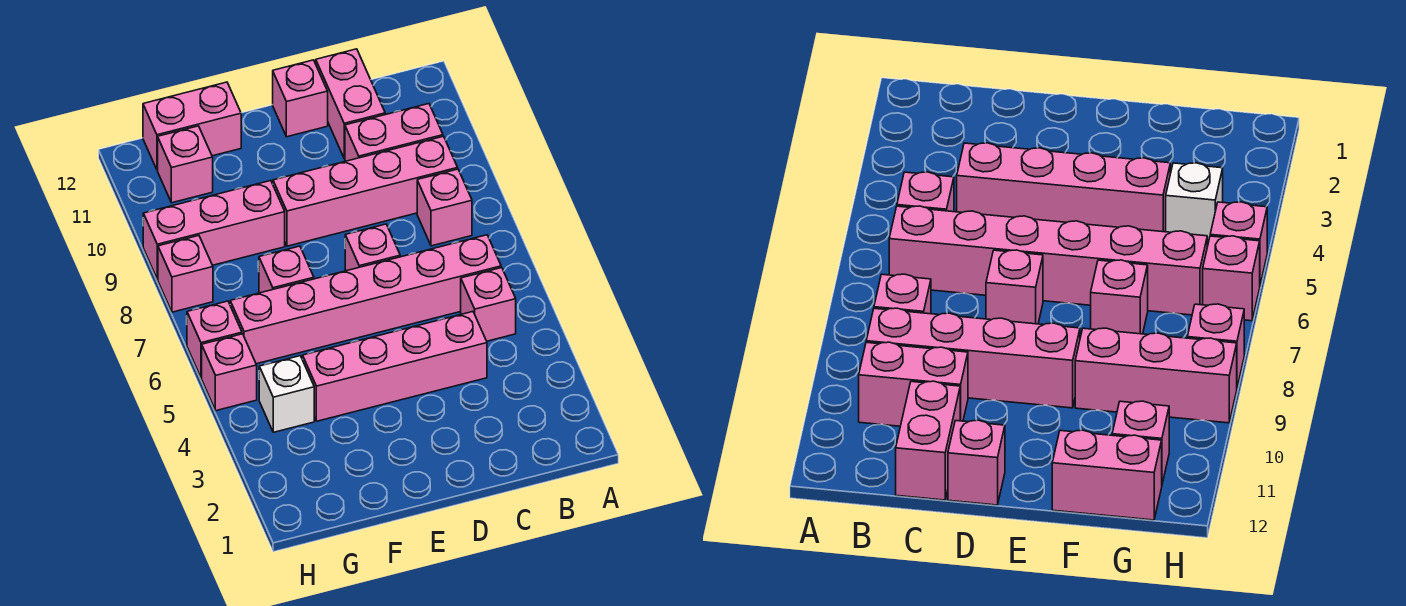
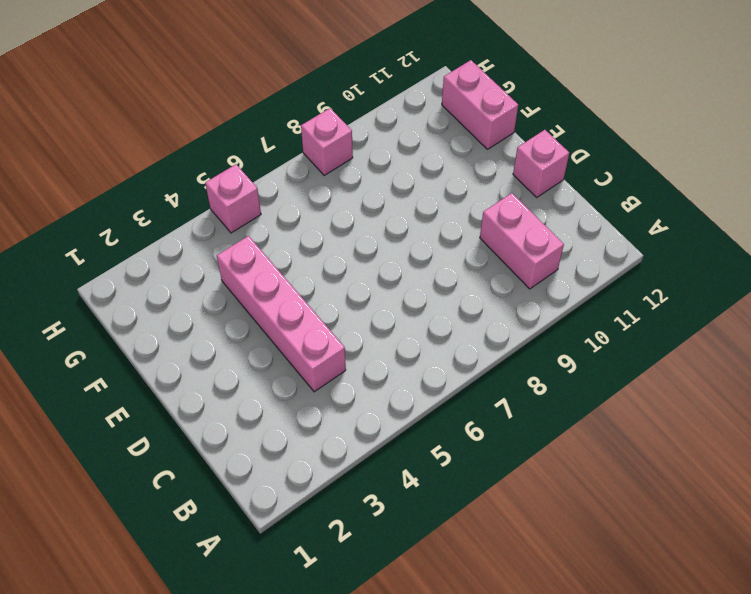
none -> pink brick B5 level 1
none -> pink brick B6:G6 level 1
none -> pink brick B8 level 1

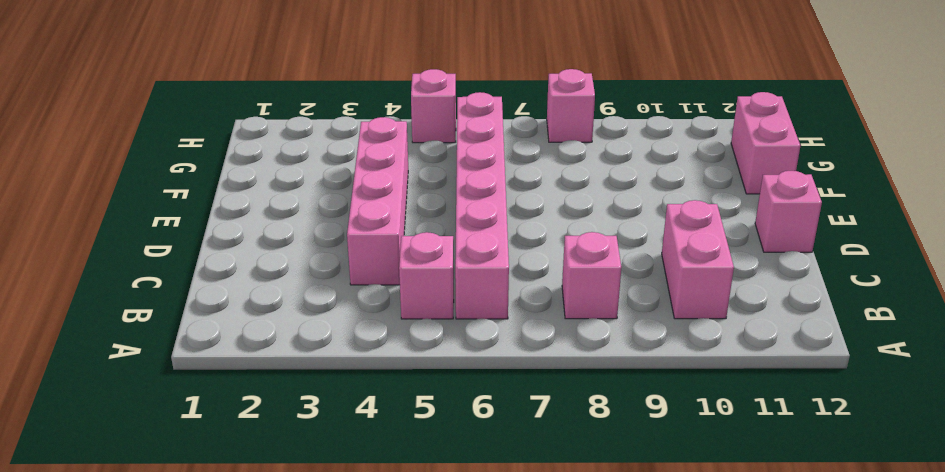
none -> pink brick B9:E9 level 1
none -> pink brick C11:C12 level 1
none -> pink brick D7 level 1

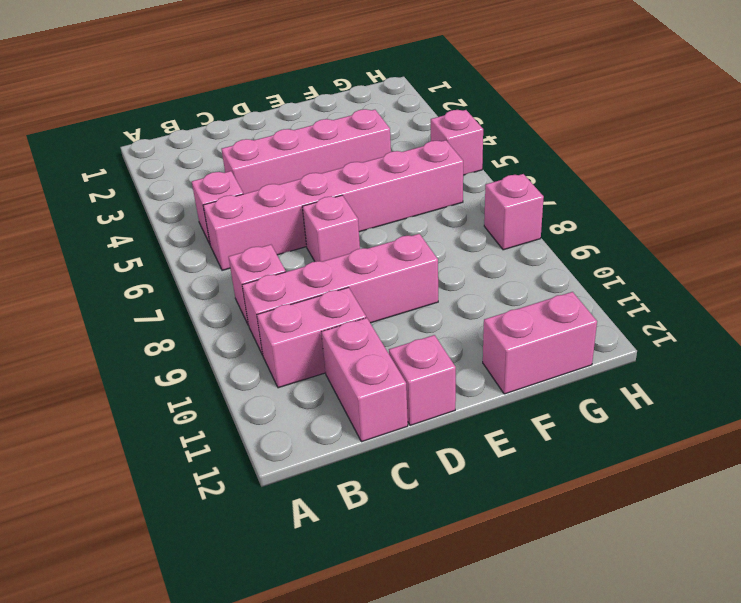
none -> pink brick F7 level 1
none -> pink brick F9:H9 level 1
none -> white brick G4 level 1

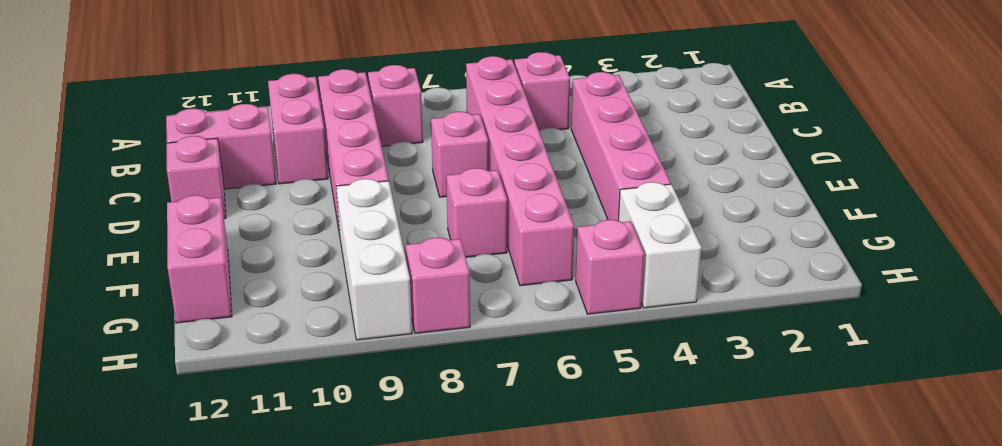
white brick F9:H9 level 1 -> pink brick F9:H9 level 1
white brick G4:H4 level 1 -> white brick G4 level 1
none -> pink brick G11 level 1
none -> pink brick H6 level 1

